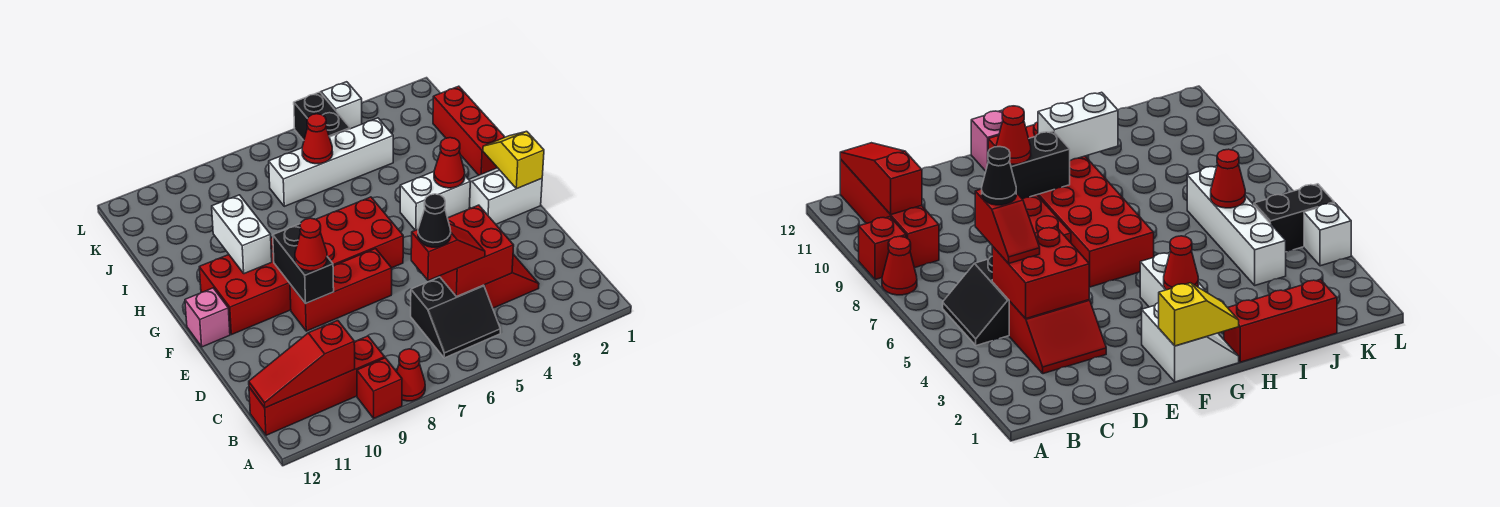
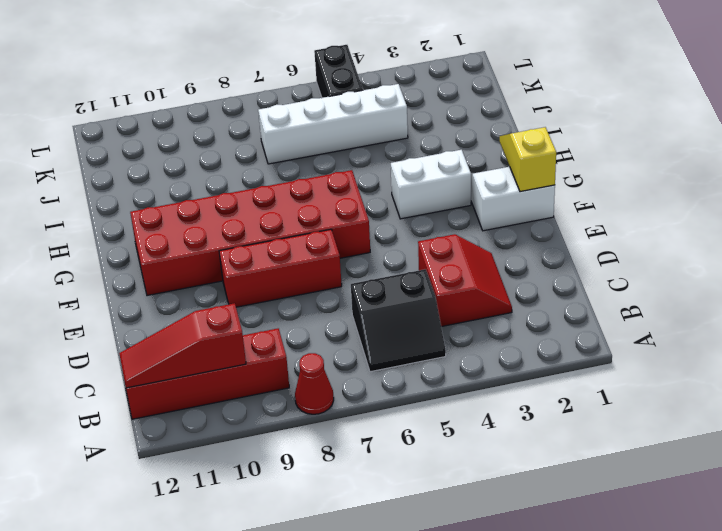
none -> red brick A9 level 1
none -> pink brick F12 level 1
none -> red brick H1:J1 level 1

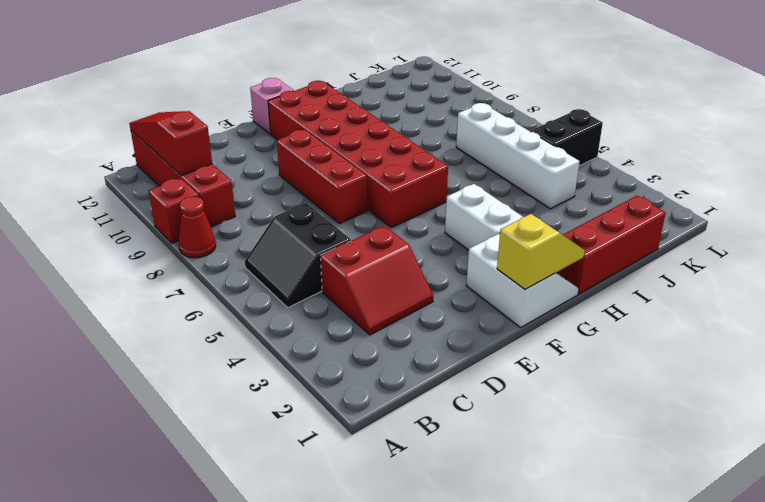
none -> white brick L4 level 1
none -> red brick C4:D5 level 2
none -> black brick E9:F9 level 2

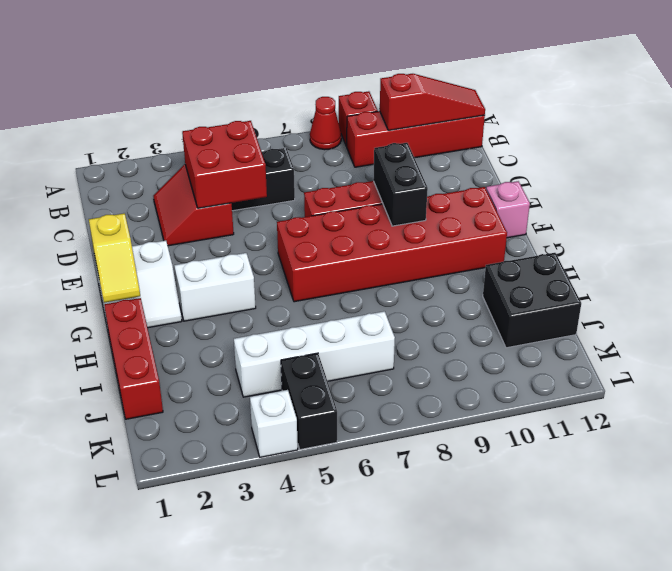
black brick I11:J12 level 1 -> none
none -> red cone G3 level 2
none -> white brick G10:H10 level 2
none -> red cone J6 level 2

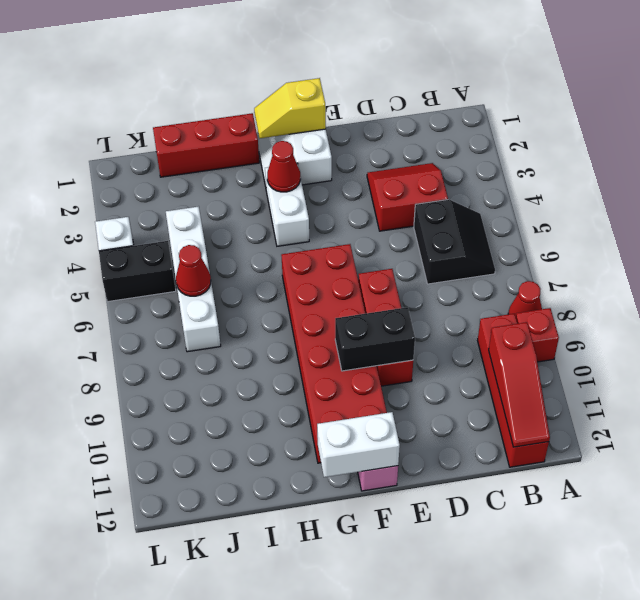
white brick F12:G12 level 2 -> white brick G10:H10 level 2
none -> red brick C4:D5 level 2
none -> red slope C5:C6 level 3 top 6
none -> red cone E9 level 3

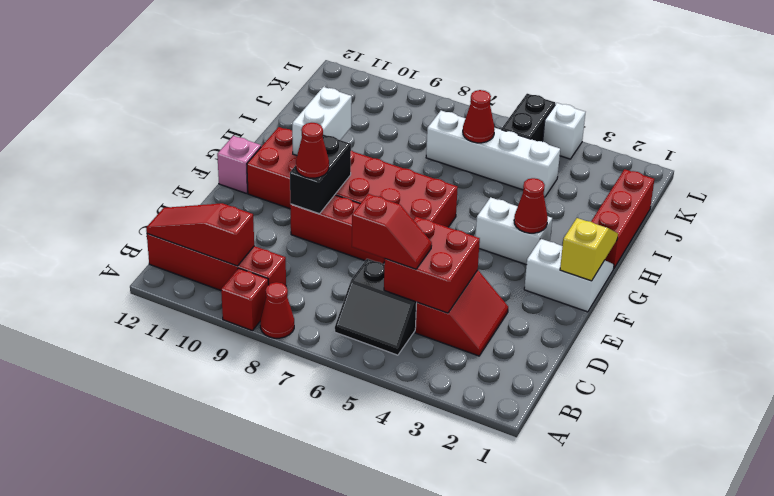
none -> black cone C6 level 4

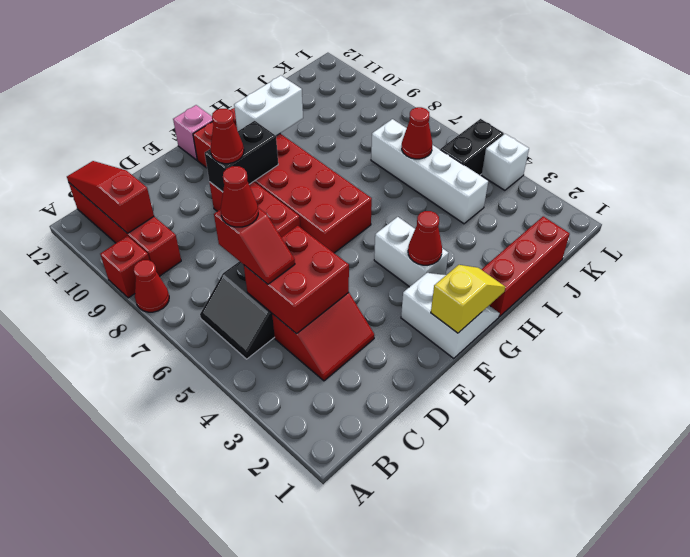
red cone C6 level 4 -> black cone C6 level 4

